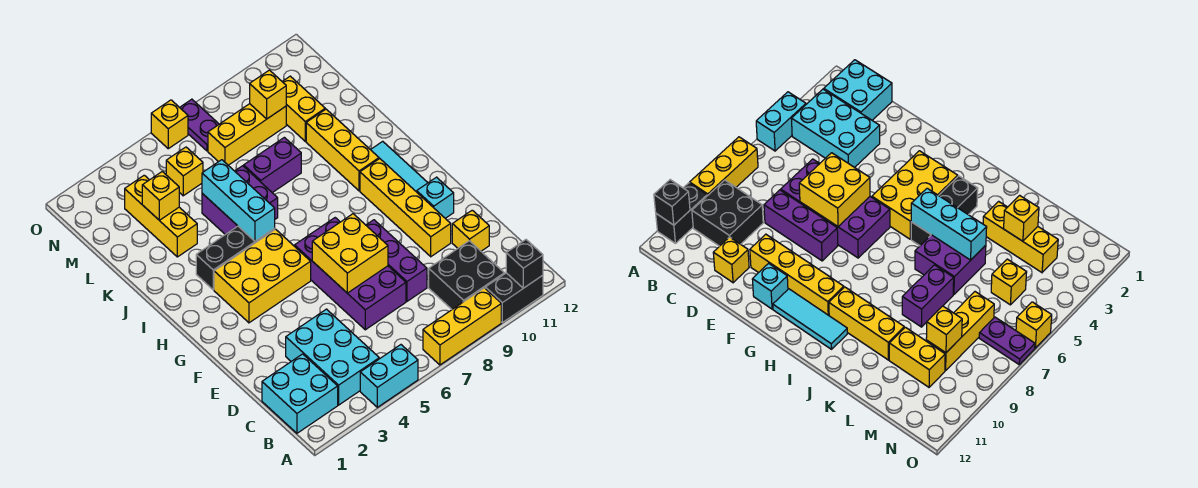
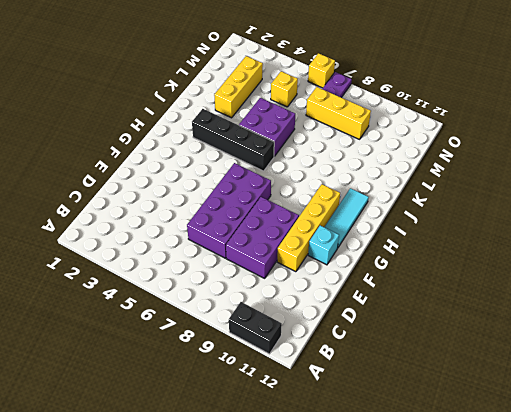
purple brick D8:F9 level 1 -> purple brick D8:F8 level 1
black brick I3:I6 level 1 -> black brick I3:I5 level 1
none -> cyan brick A4:A5 level 1
none -> yellow brick A7:A9 level 1
none -> cyan brick B1:C2 level 1

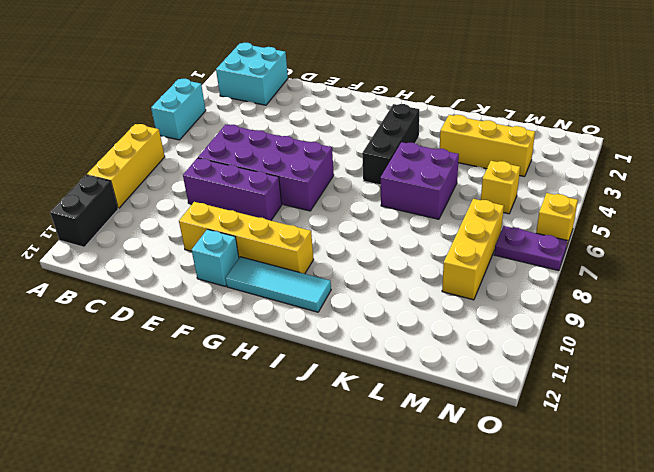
none -> cyan brick B3:D4 level 1
none -> black brick B9:C10 level 1
none -> yellow brick D11 level 1

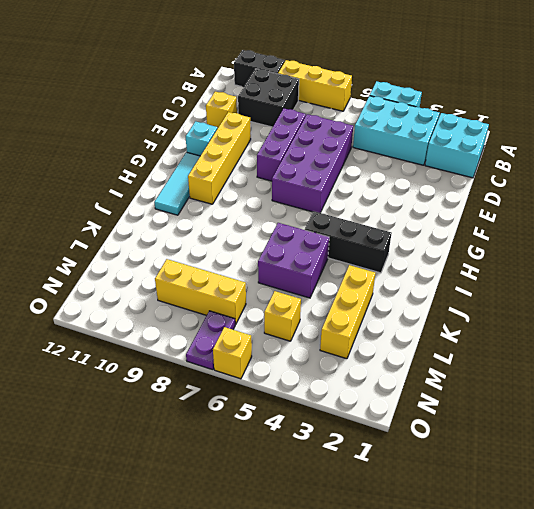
cyan brick B3:C5 level 1 -> cyan brick B3:D4 level 1
none -> yellow brick G3:H5 level 1
none -> yellow brick I10:K10 level 1
none -> purple brick K7:K8 level 1

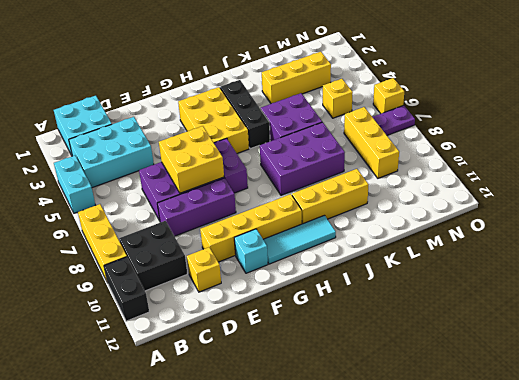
purple brick I7:K8 level 1 -> purple brick K7:K8 level 1
none -> yellow brick L10:M10 level 1
none -> black brick A11 level 2
none -> cyan brick I5:K5 level 2

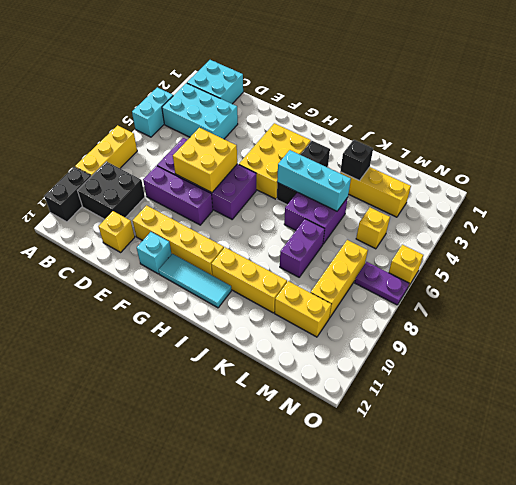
black brick K3 level 2 -> black brick A11 level 2
none -> yellow brick L3 level 2
none -> yellow brick M9 level 2

